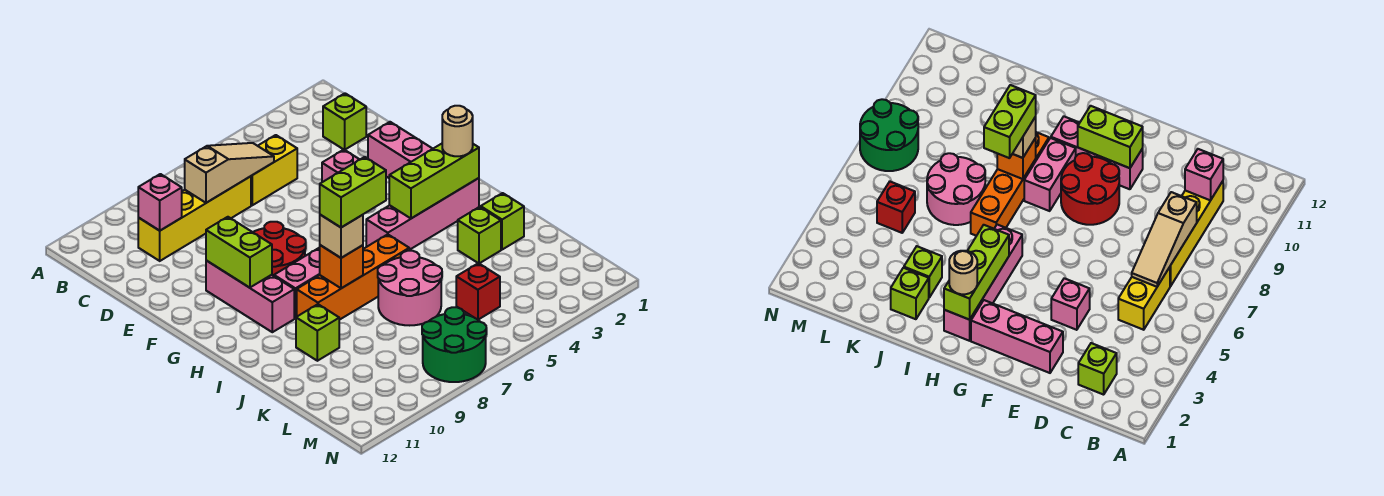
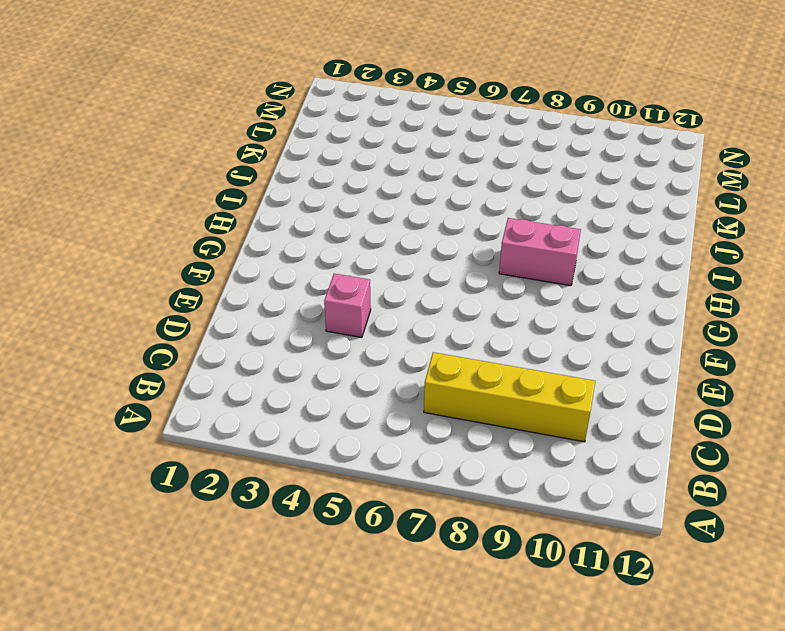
none -> lime brick C2 level 1
none -> yellow brick C5:C6 level 1
none -> pink brick E2:G2 level 1

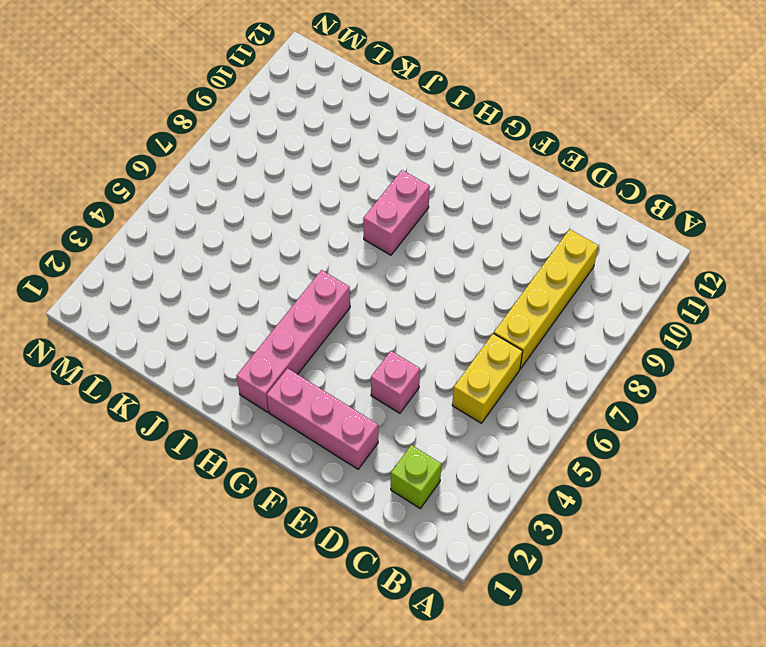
none -> red round brick F8:G9 level 1
none -> pink brick F10:H10 level 1
none -> orange brick I6:I9 level 1

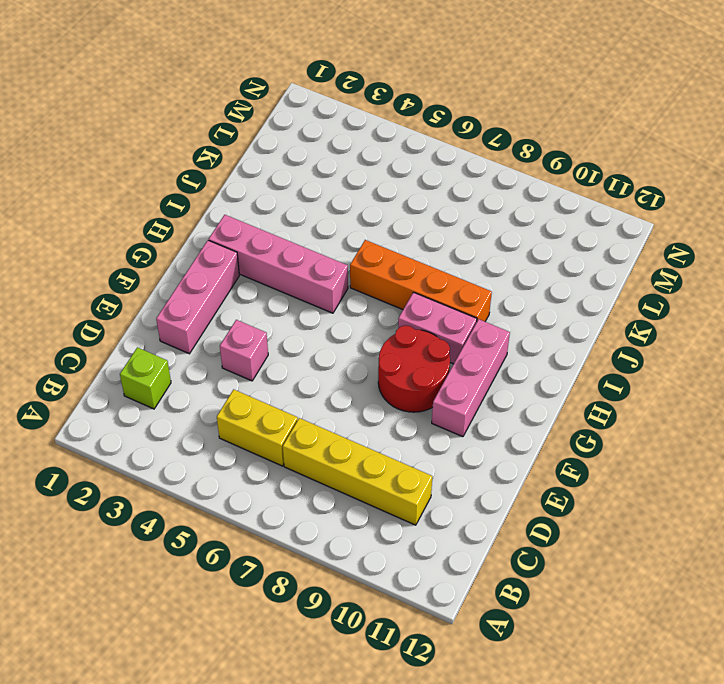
none -> lime brick J2 level 1
none -> lime brick J3 level 1
none -> pink round brick J6:K7 level 1

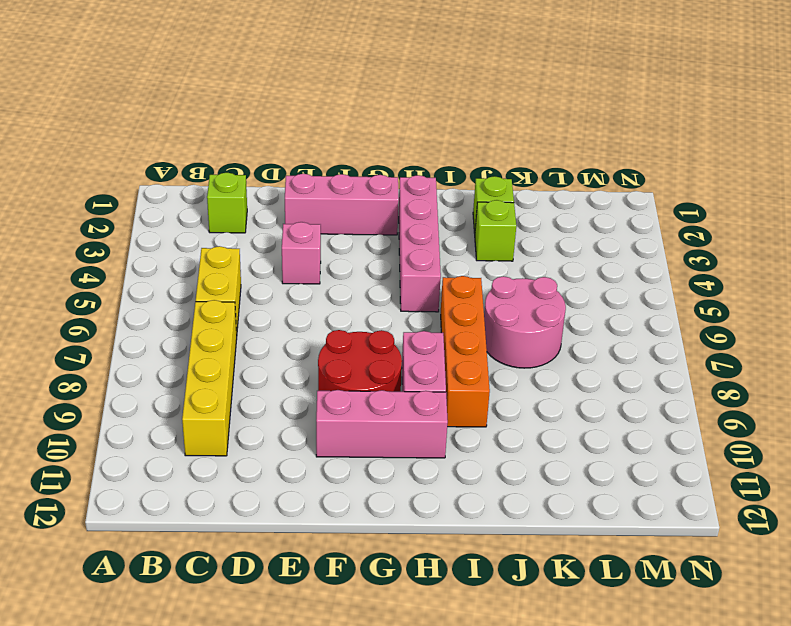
none -> lime brick J10 level 1
none -> red brick L5 level 1
none -> green round brick M7:N8 level 1

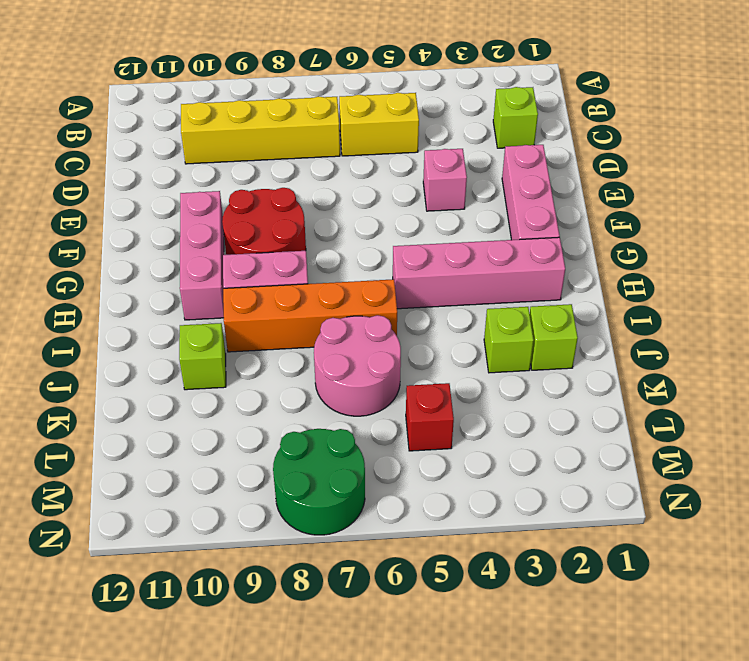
none -> tan slope C6:C8 level 2 top 8
none -> pink brick C10 level 2
none -> lime brick F10:G10 level 2

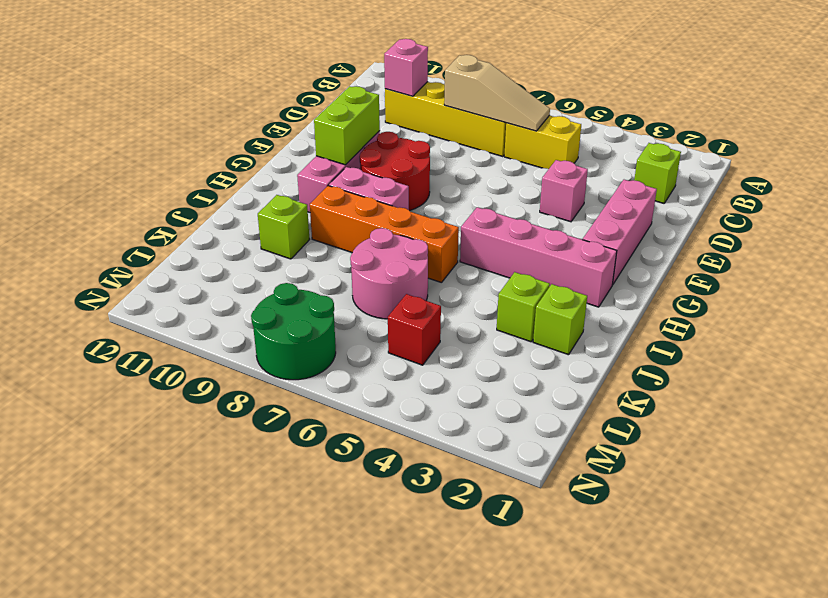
none -> lime brick H2:H4 level 2
none -> orange brick I8 level 2
none -> tan round brick H2 level 3

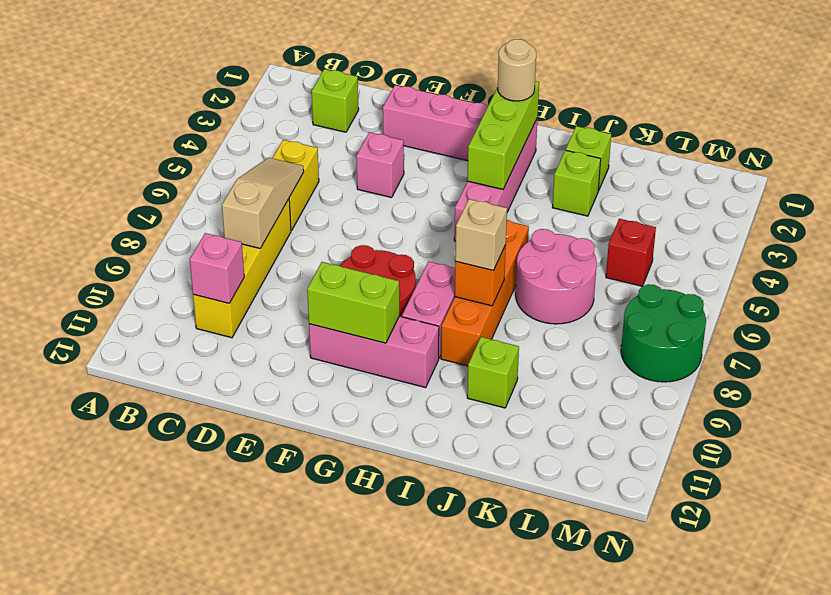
none -> lime brick I7:I8 level 4

